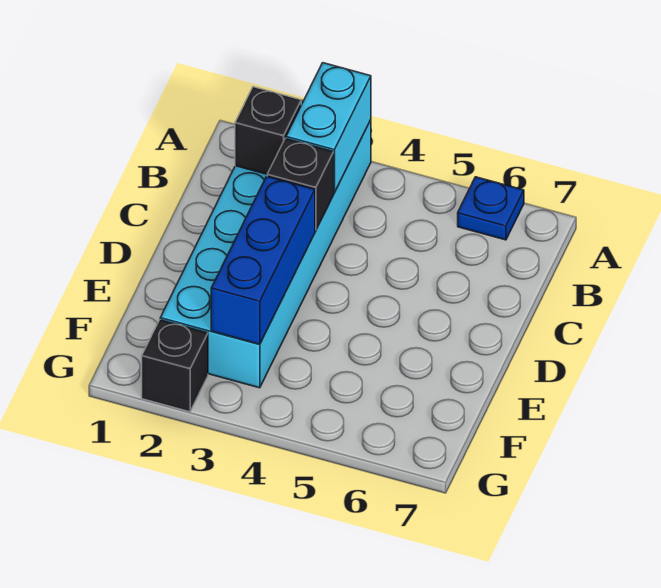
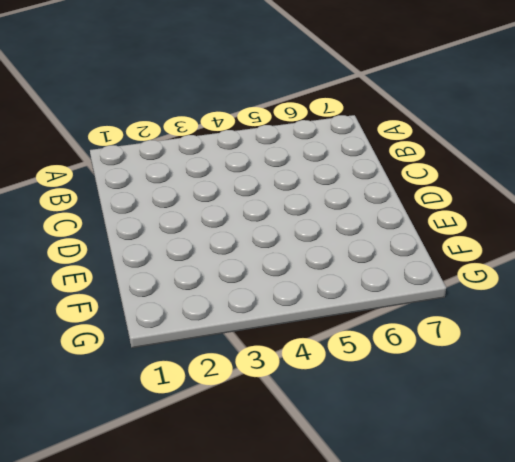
none -> cyan brick A2:F3 level 1
none -> blue plate A6 level 1

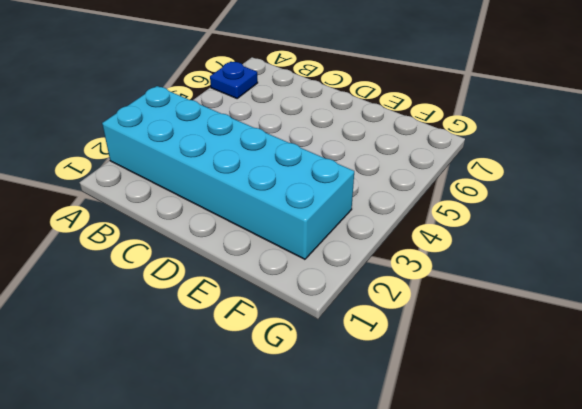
none -> black brick G2 level 1
none -> cyan brick A3:B3 level 2

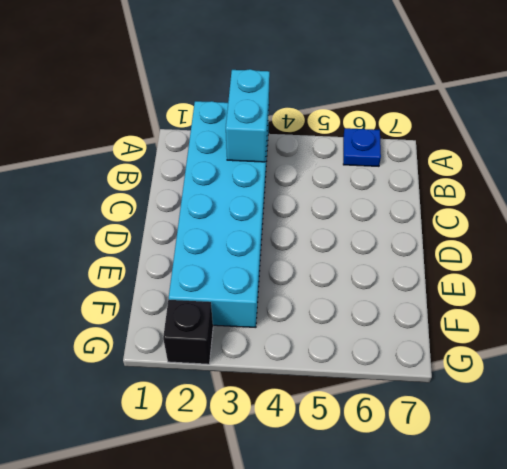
none -> black brick B2 level 2
none -> black brick C3 level 2

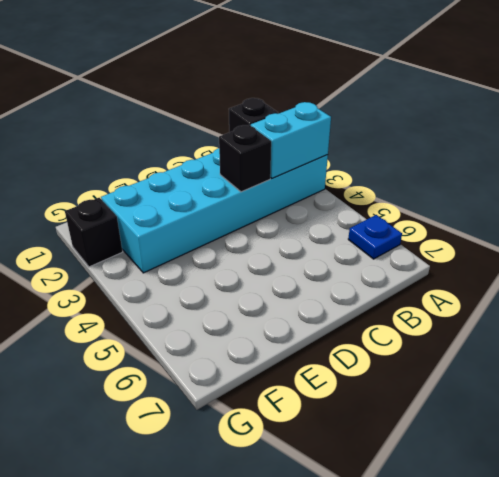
none -> blue brick D3:F3 level 2

